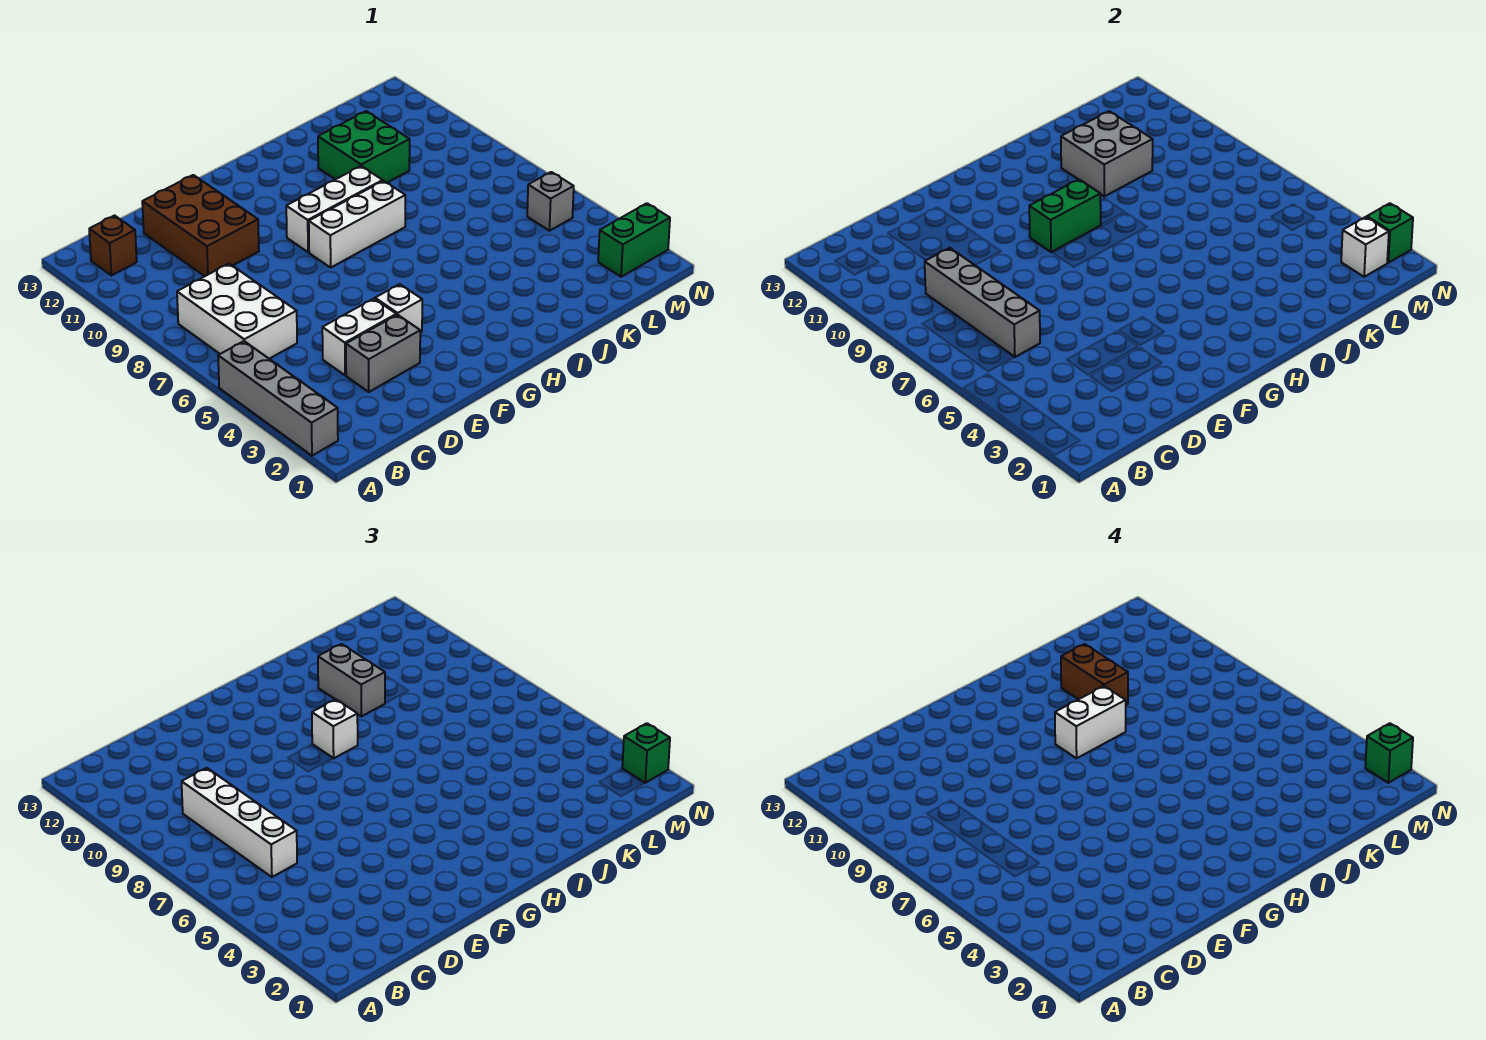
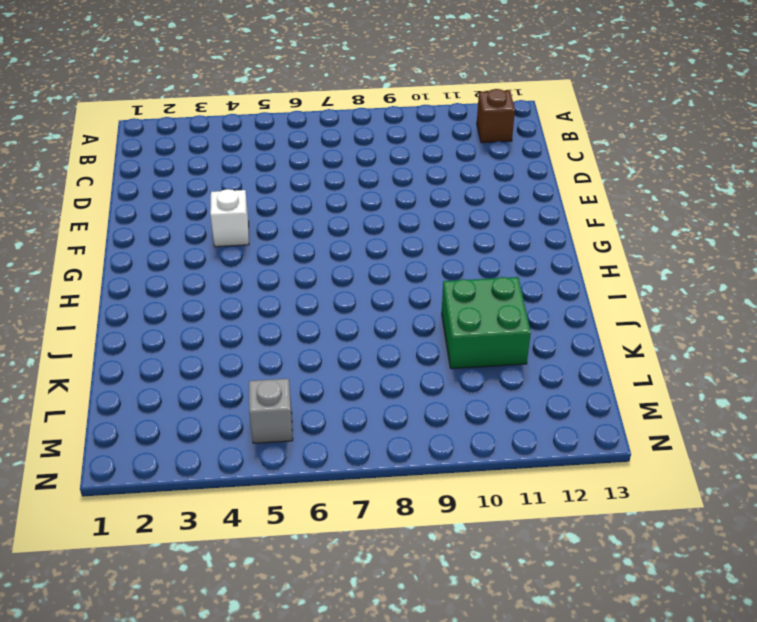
none -> grey brick A2:A5 level 1
none -> white brick B6:C8 level 1
none -> grey brick D3:E3 level 1

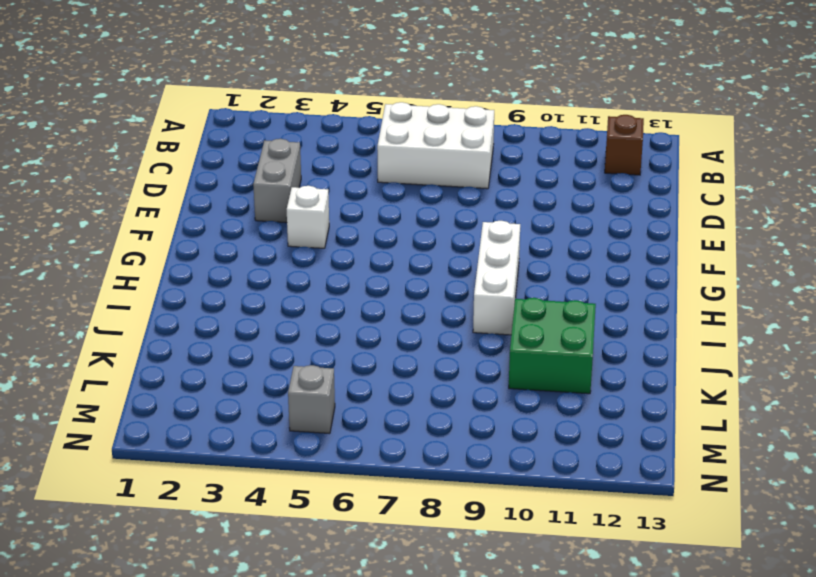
none -> grey brick A2:A5 level 1
none -> white brick D4:E4 level 1
none -> brown brick D10:E12 level 1

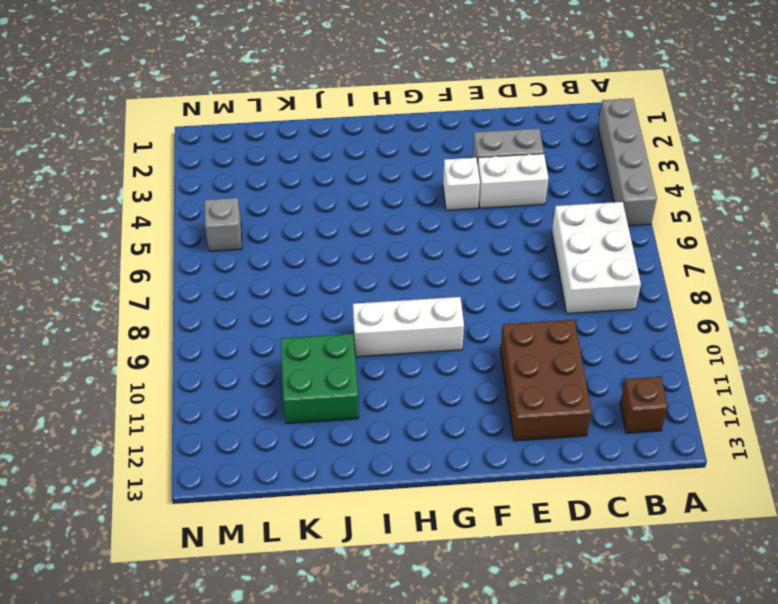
none -> white brick G8:I8 level 1
none -> green brick M2:N2 level 1
none -> grey brick C6:C9 level 2

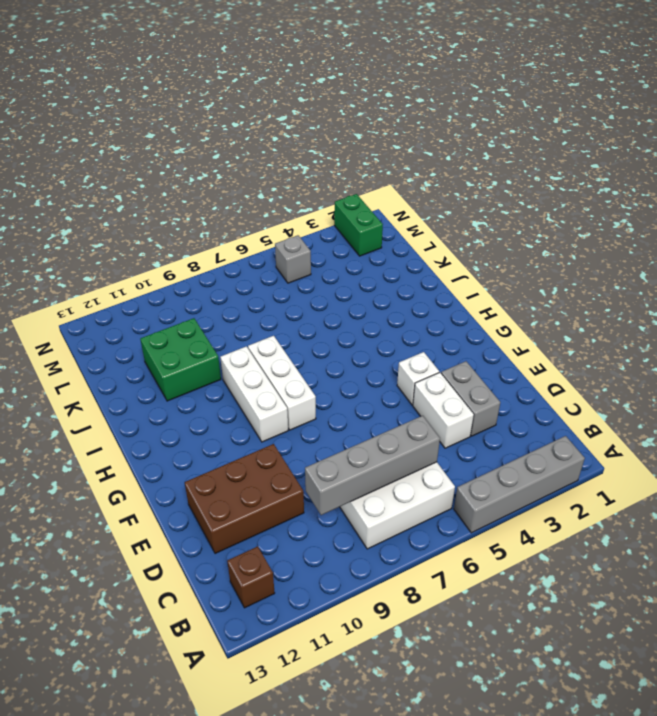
none -> green brick G9:H9 level 2
none -> grey brick J10:K11 level 2
none -> white brick M2 level 2

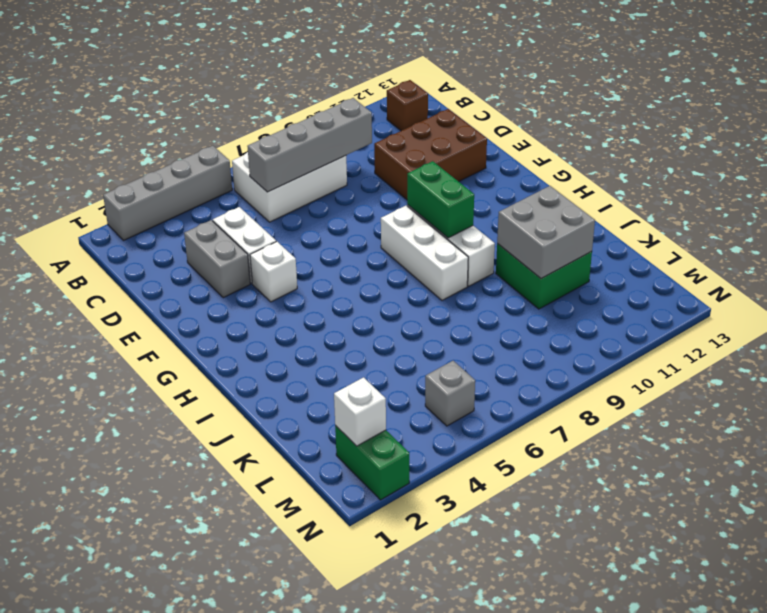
none -> green brick N2 level 2
none -> white brick C6:C9 level 3
none -> white brick H9 level 3

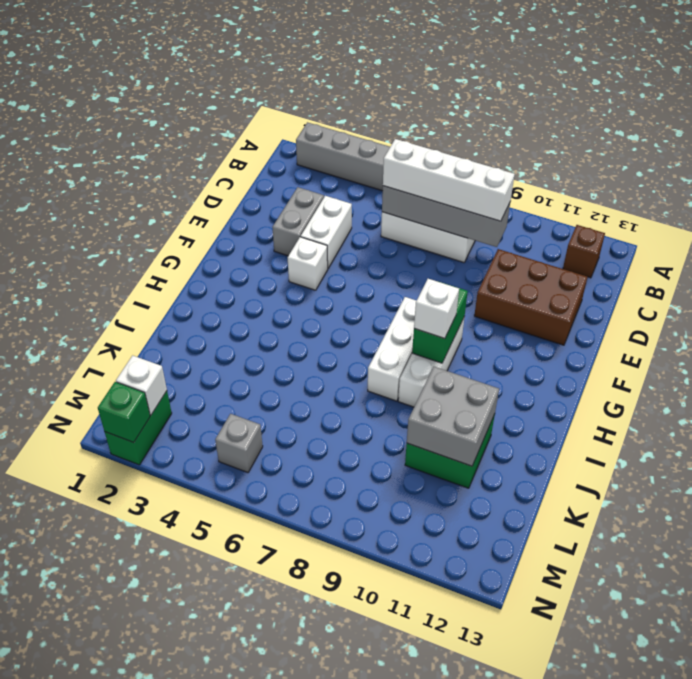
none -> grey brick J10:J11 level 3
none -> green brick N2 level 3
none -> white brick H9:I9 level 4

